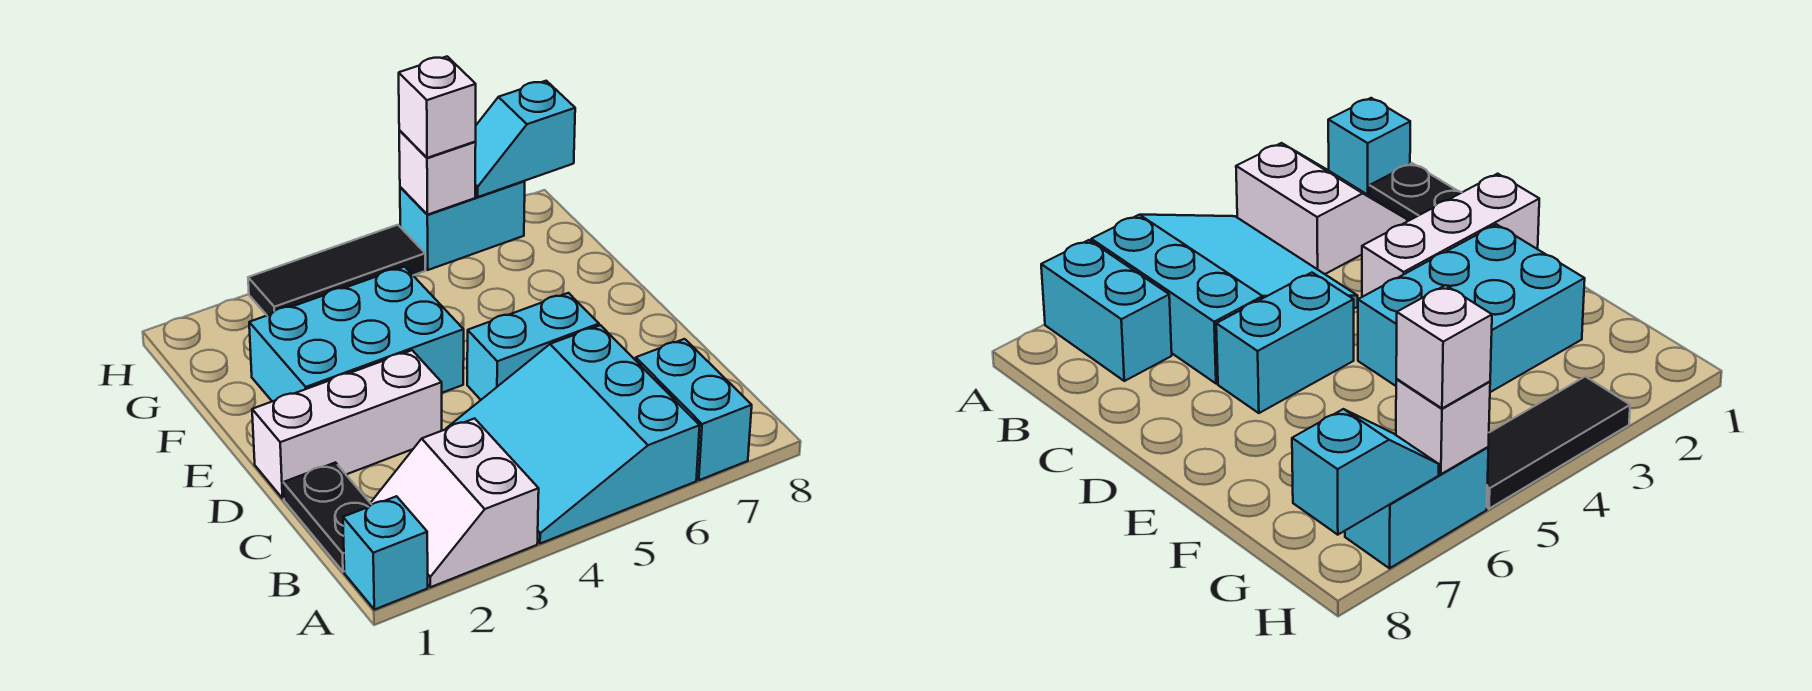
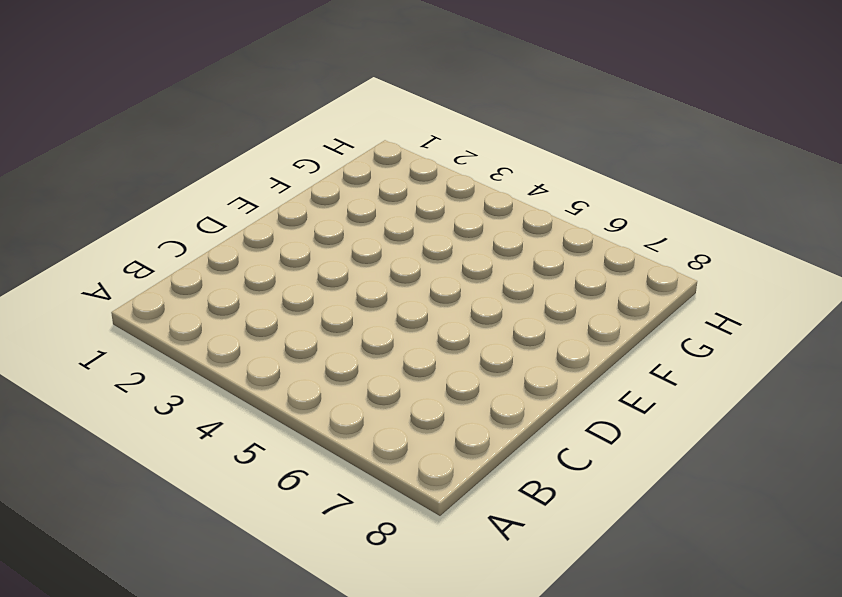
none -> cyan brick A1 level 1
none -> white slope A2:B3 level 1 top 3
none -> cyan slope A4:C6 level 1 top 6

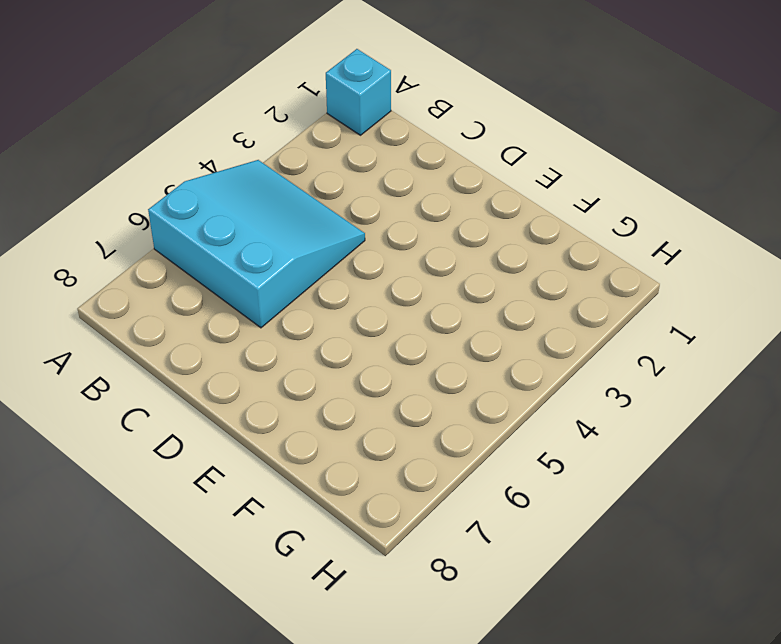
none -> white slope A2:B3 level 1 top 3
none -> cyan brick A7:B7 level 1
none -> black plate B1:C1 level 1

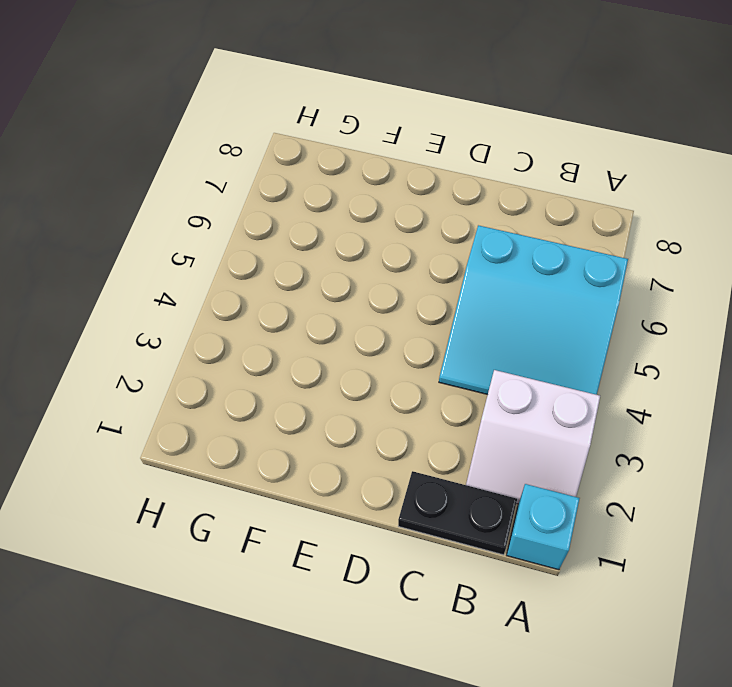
none -> cyan brick A7:B7 level 1
none -> white brick D1:D3 level 1
none -> cyan brick D5:D6 level 1

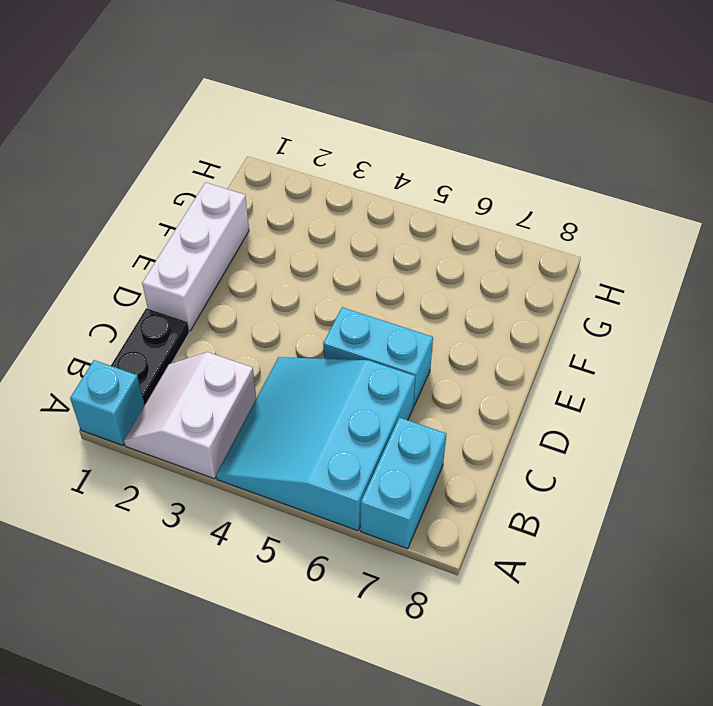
white brick D1:F1 level 1 -> white brick D1:D3 level 1
none -> cyan brick E2:F4 level 1
none -> black tile H3:H5 level 1
none -> cyan brick H6:H7 level 1

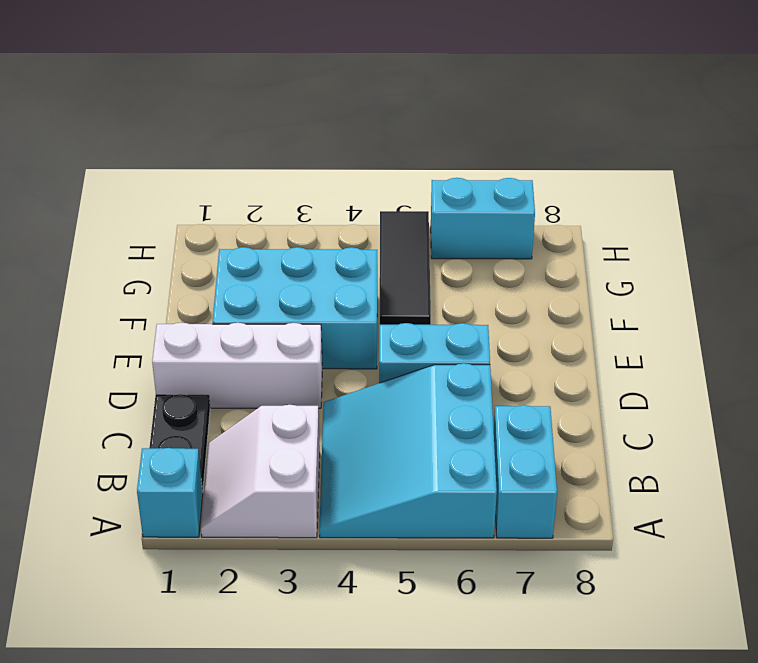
black tile F5:H5 level 1 -> black tile H3:H5 level 1
none -> white brick H6 level 2
none -> cyan slope H7:H8 level 2 top 8
none -> white brick H6 level 3

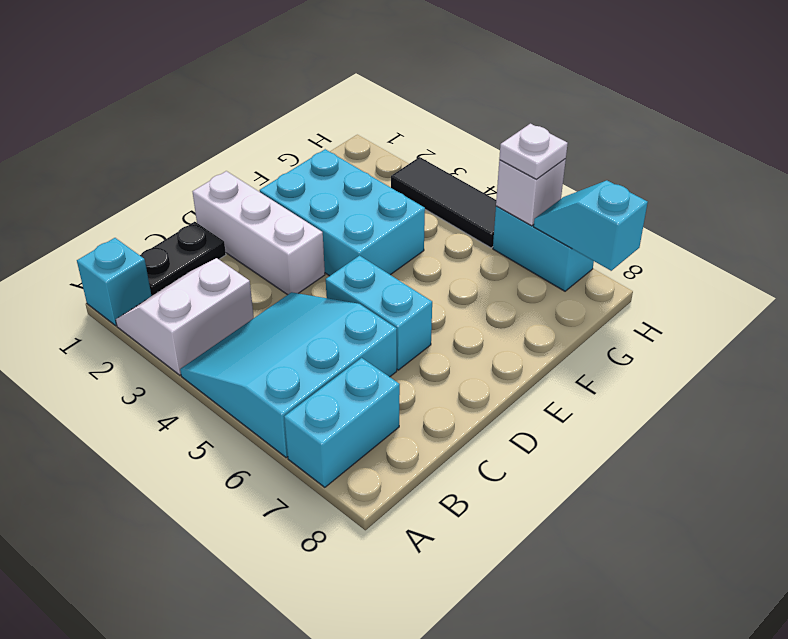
white plate H6 level 3 -> white brick H6 level 3

